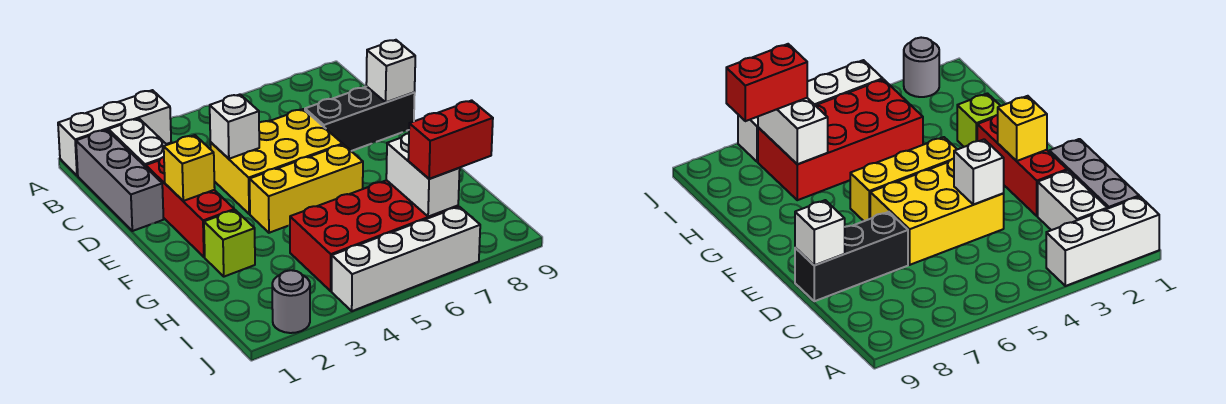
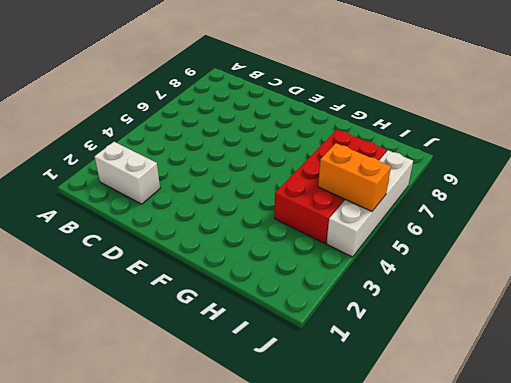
orange brick I5:J5 level 2 -> none
none -> white brick A1:A3 level 1
none -> grey brick B1:D1 level 1
none -> red brick D2:F2 level 1

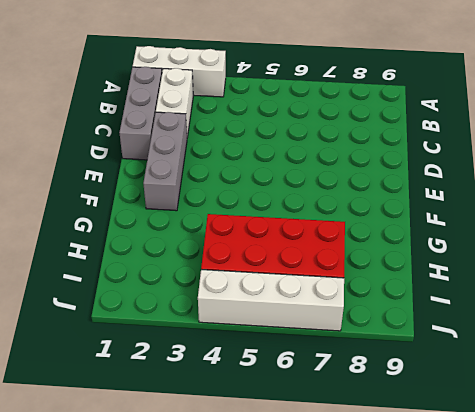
grey brick D2:F2 level 1 -> red brick D2:F2 level 1
none -> yellow brick D4:E6 level 1
none -> black brick D7:D9 level 1
none -> yellow brick F4:F6 level 1

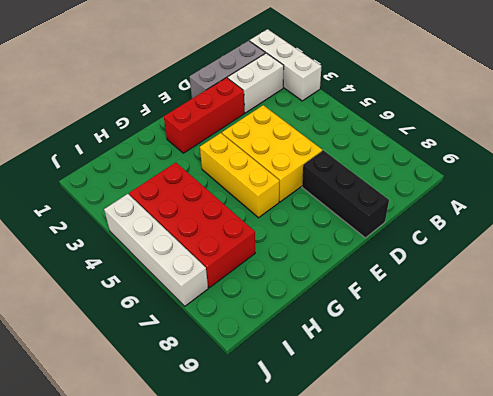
none -> lime brick G2 level 1
none -> grey round brick J2 level 1
none -> white brick D4 level 2

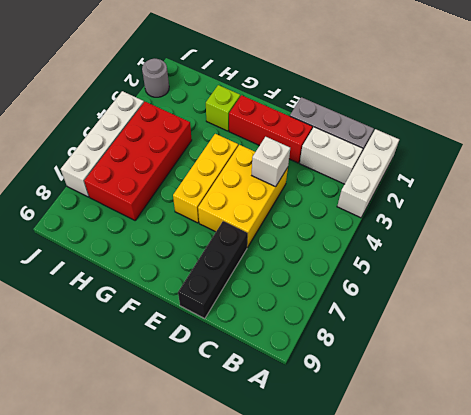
none -> white brick D9 level 2
none -> yellow brick E2 level 2
none -> white brick H7:I7 level 2

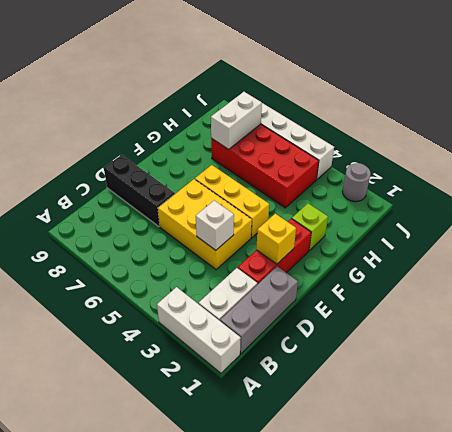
none -> white brick D9 level 2
none -> red brick I7:I8 level 3

